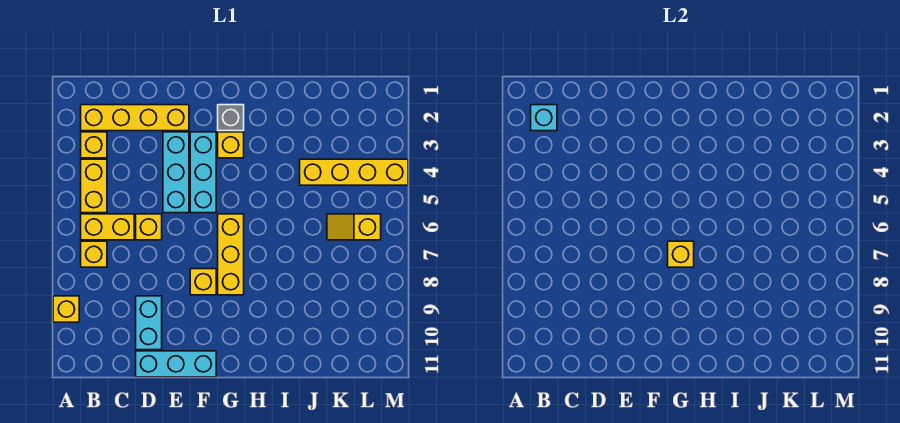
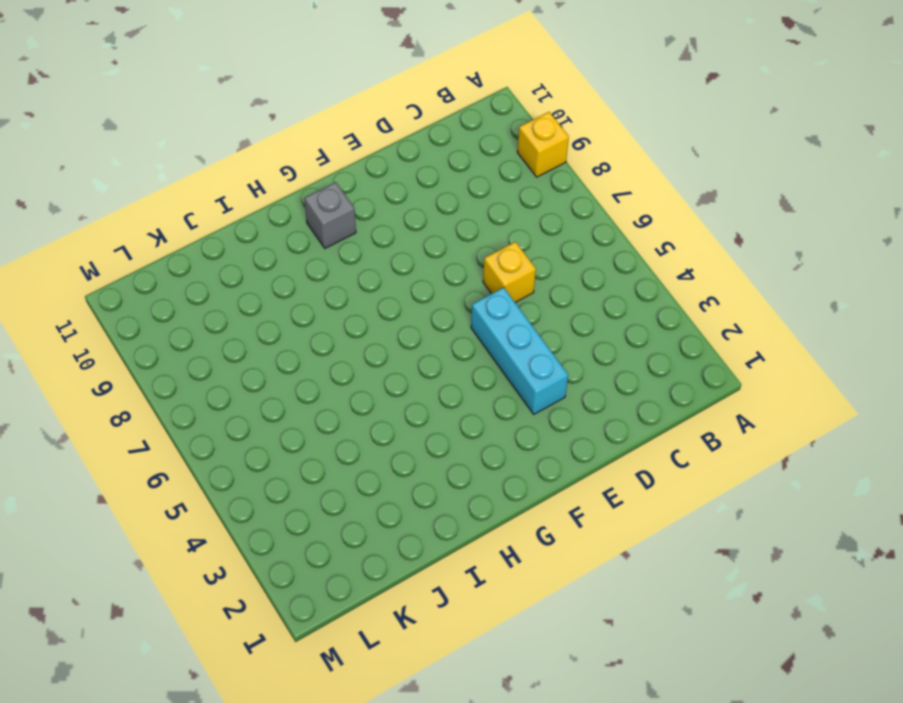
grey brick G10 level 1 -> grey brick G2 level 1
none -> yellow brick B2:E2 level 1
none -> yellow brick B3 level 1
none -> yellow brick B4:B5 level 1

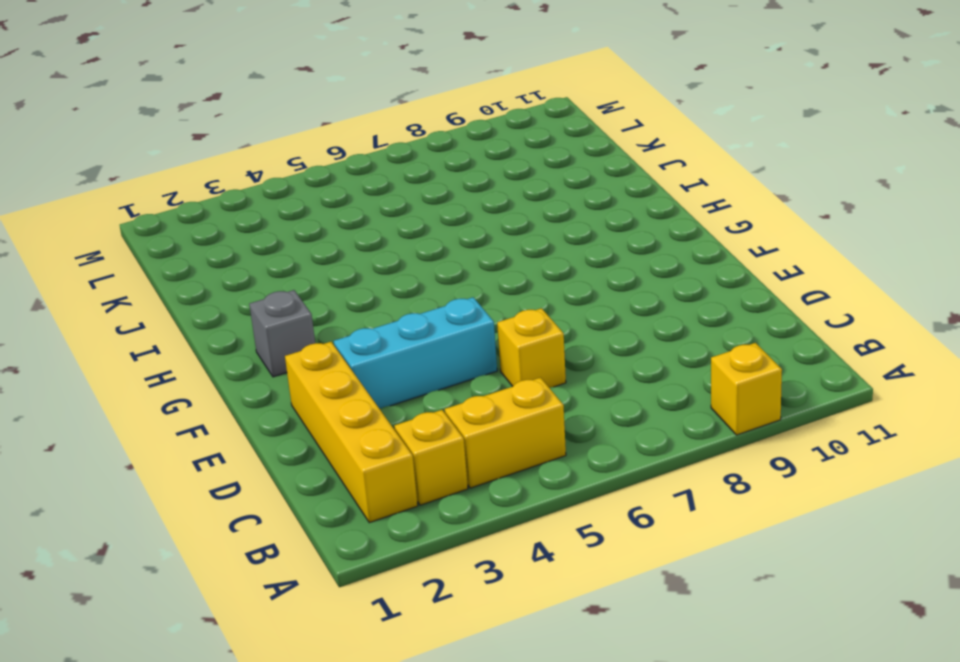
none -> yellow brick B6:C6 level 1
none -> yellow brick B7 level 1
none -> cyan brick D9:D10 level 1

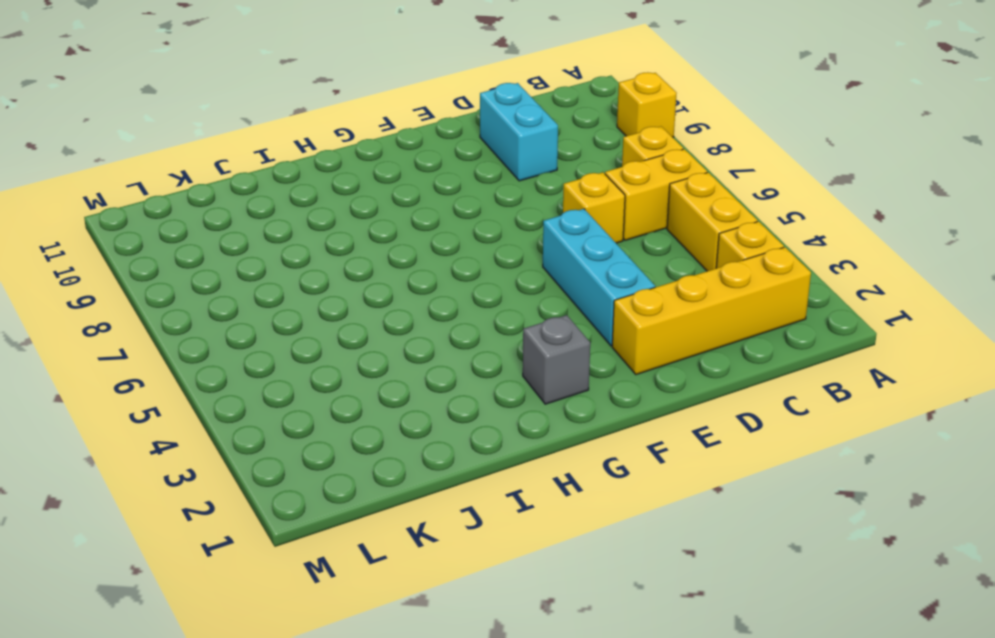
none -> cyan brick D11:F11 level 1
none -> cyan brick F3:F5 level 1
none -> yellow brick F8 level 1

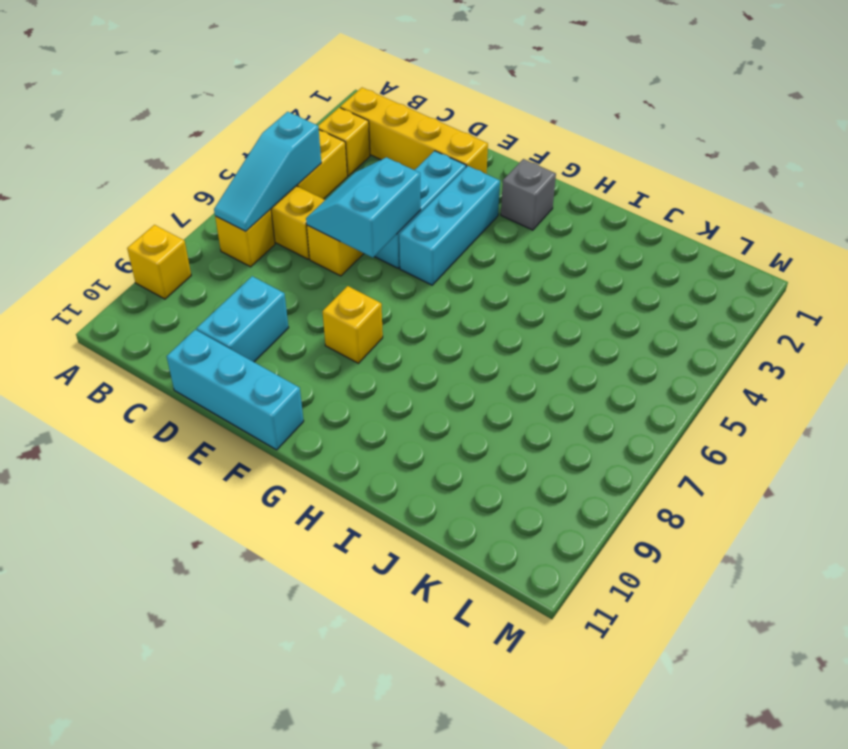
cyan slope B5:B7 level 2 top 5 -> none
cyan slope D5:E6 level 2 top E -> none
none -> yellow brick G3 level 1
none -> yellow brick G6:G8 level 1
none -> yellow brick J4:M4 level 1

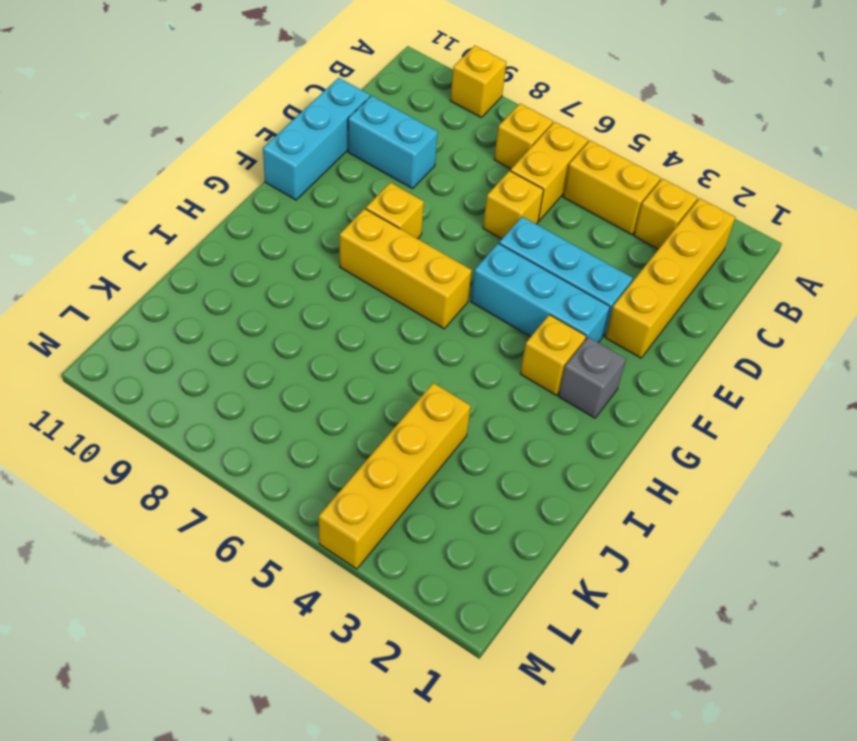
none -> yellow slope K6:L6 level 1 top L
none -> cyan brick B2 level 2
none -> yellow brick G7 level 2

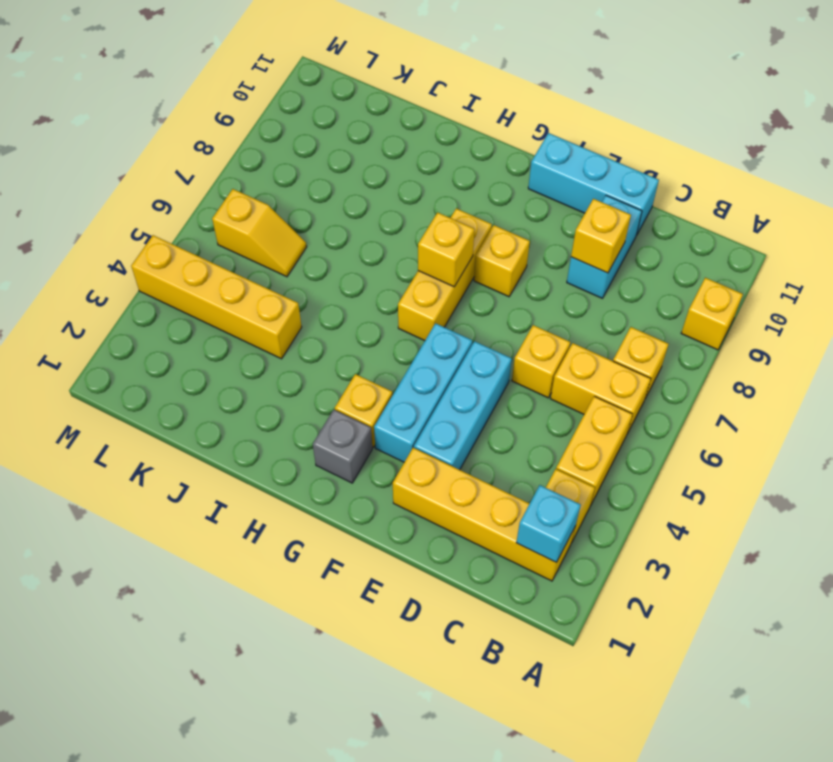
yellow brick D9 level 2 -> none

